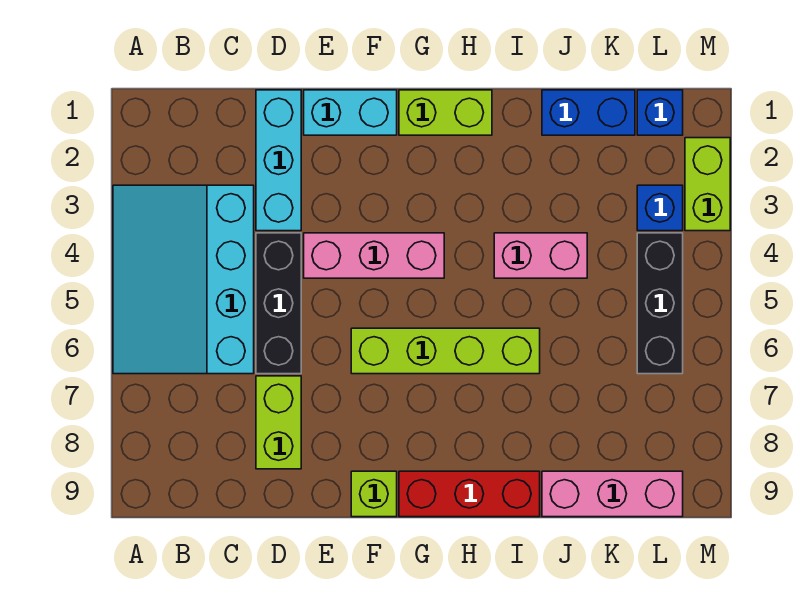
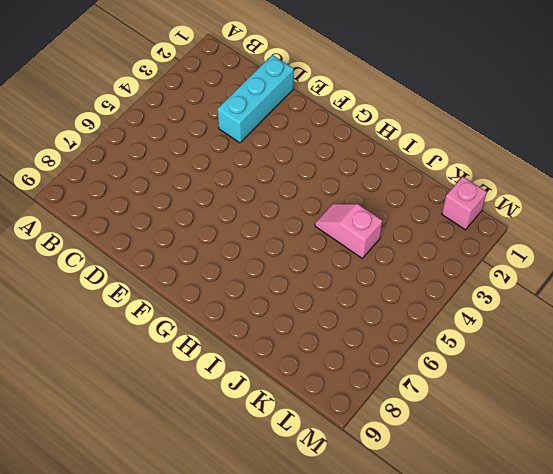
pink slope I4:J4 level 1 top J -> pink brick I4:J4 level 1
pink brick L1 level 1 -> blue brick L1 level 1
none -> cyan slope A3:C6 level 1 top C
none -> black brick D4:D6 level 1
none -> lime brick D7:D8 level 1

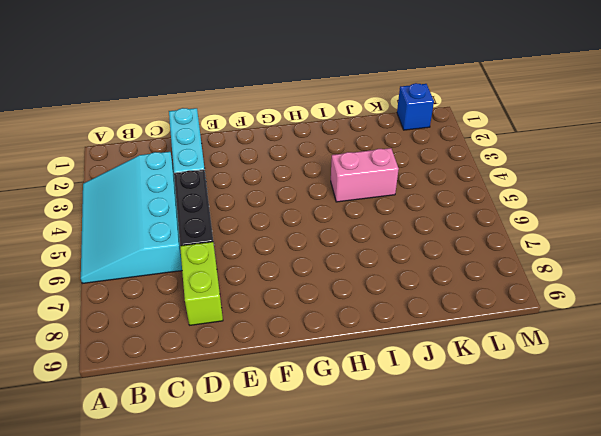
none -> cyan brick E1:F1 level 1
none -> pink brick E4:G4 level 1
none -> lime brick F6:I6 level 1

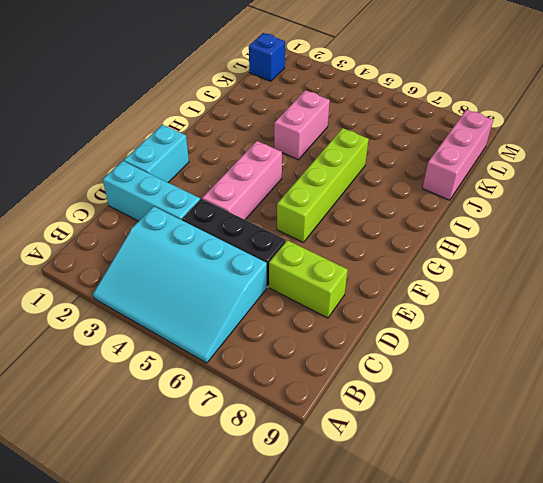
none -> lime brick F9 level 1
none -> lime brick G1:H1 level 1
none -> red brick G9:I9 level 1

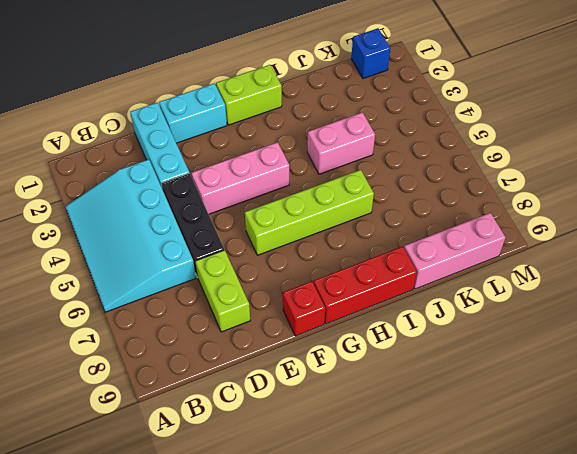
red brick F9 level 1 -> lime brick F9 level 1
none -> blue brick J1:K1 level 1
none -> blue brick L3 level 1
none -> black brick L4:L6 level 1

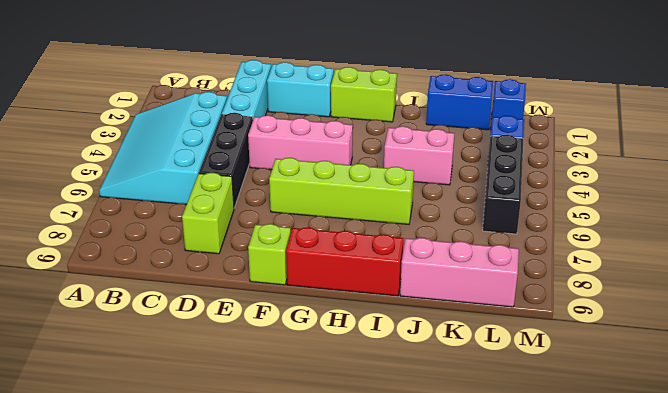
none -> lime brick M2:M3 level 1

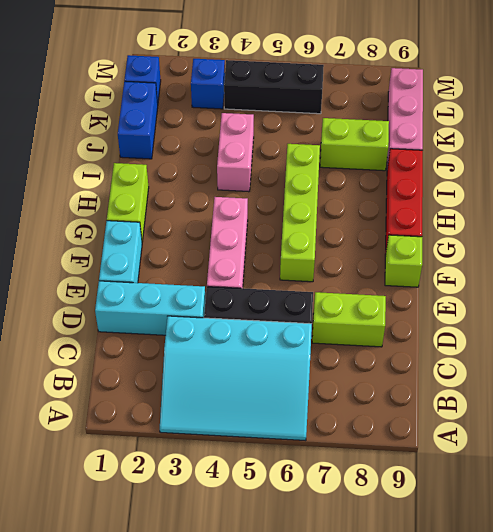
lime brick J7:J8 level 1 -> lime brick M2:M3 level 1

